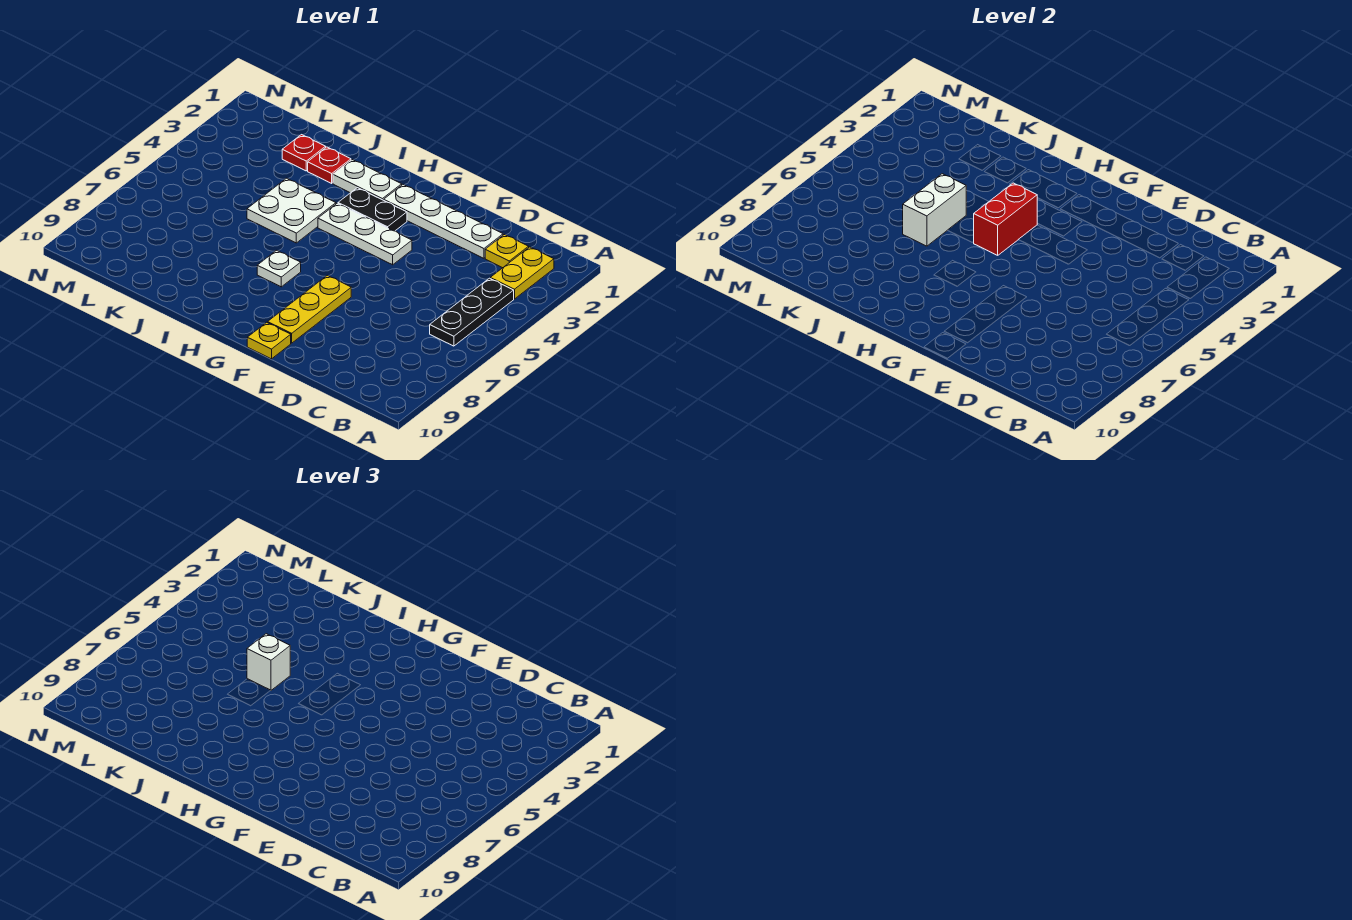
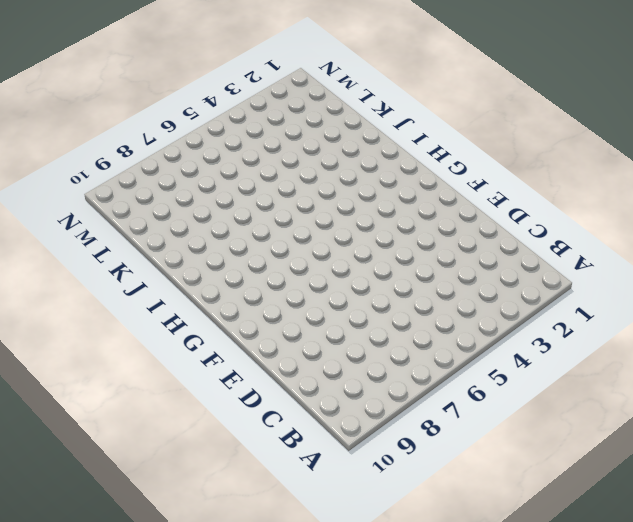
none -> yellow plate B2:B3 level 1
none -> black plate B4:B6 level 1
none -> yellow plate C2 level 1

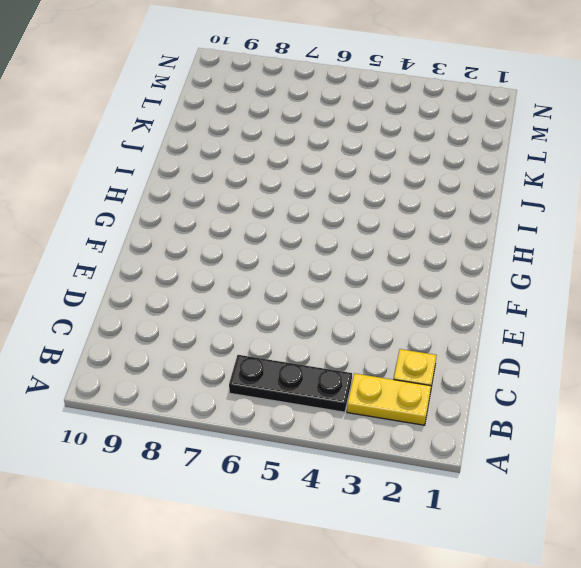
none -> white plate D2:G2 level 1
none -> white plate F4:H4 level 1
none -> yellow plate F7:F9 level 1

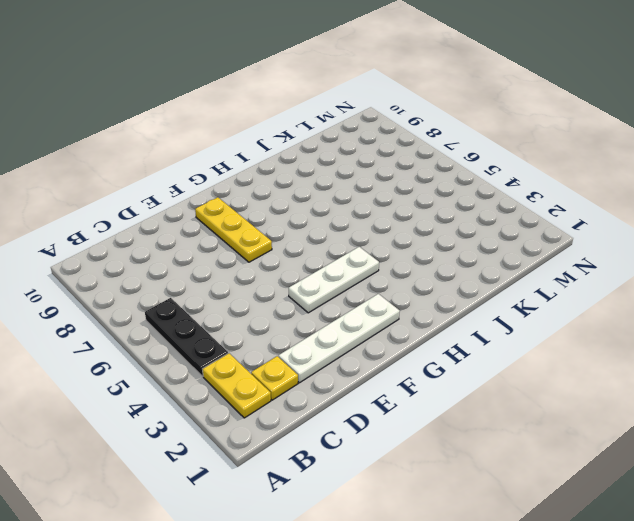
none -> yellow plate F10 level 1
none -> black plate G3:H3 level 1
none -> white plate H2:I2 level 1

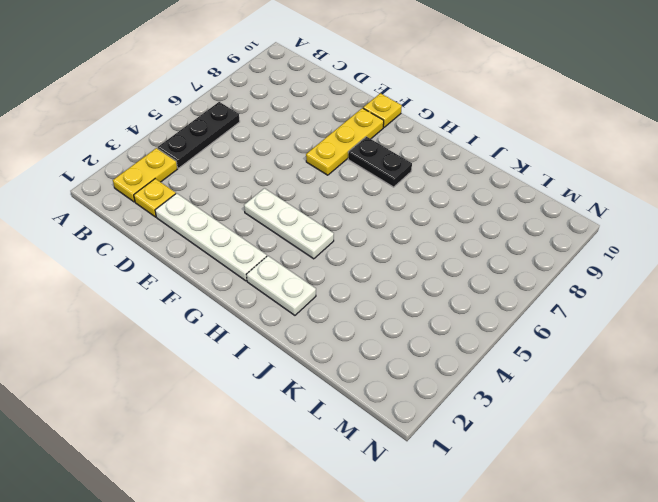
black plate G8:H8 level 1 -> black plate G3:H3 level 1
none -> white plate H7 level 1
none -> white plate I4:J5 level 1
none -> red plate J2 level 1

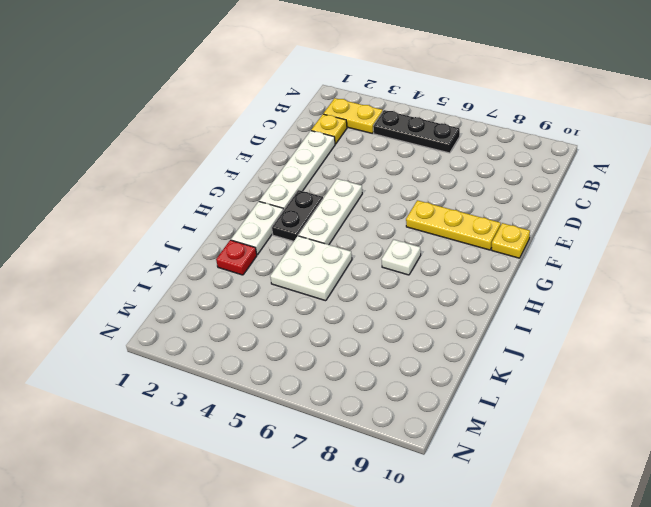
none -> red plate K2 level 1
none -> red brick H4:H5 level 2
none -> white brick J5:J6 level 2

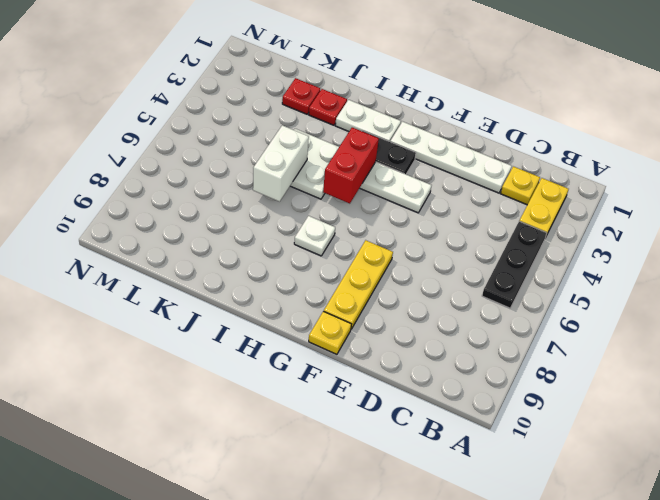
none -> white brick J5 level 3

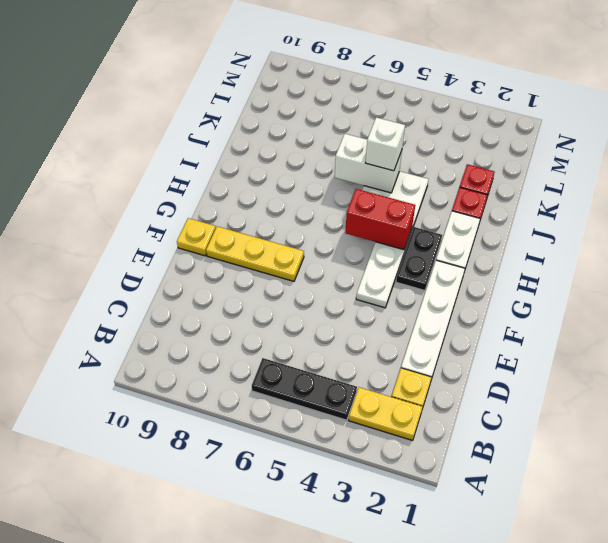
none -> white plate H7 level 1

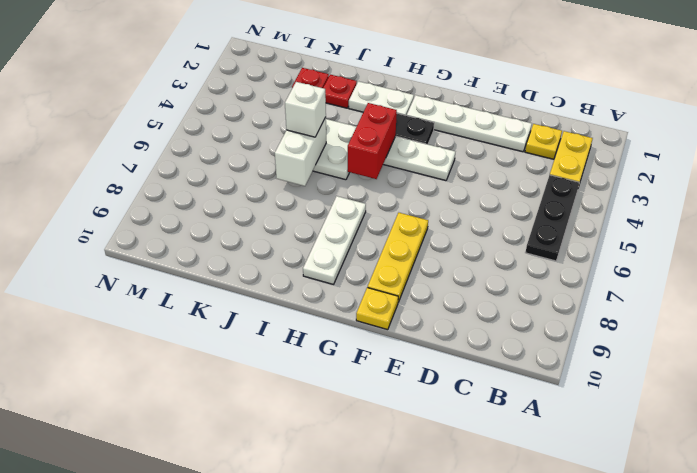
white plate H7:H9 level 1 -> white plate H7 level 1

